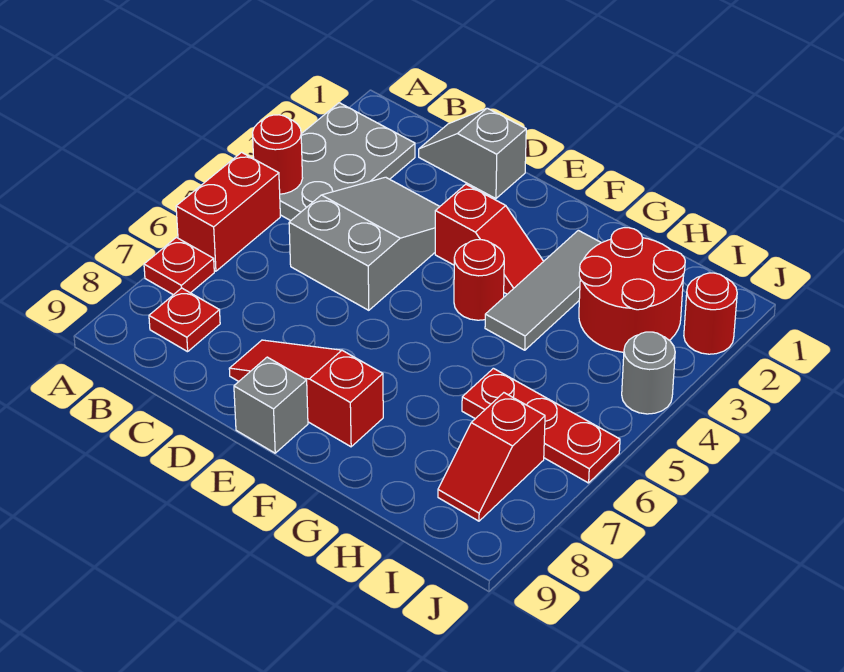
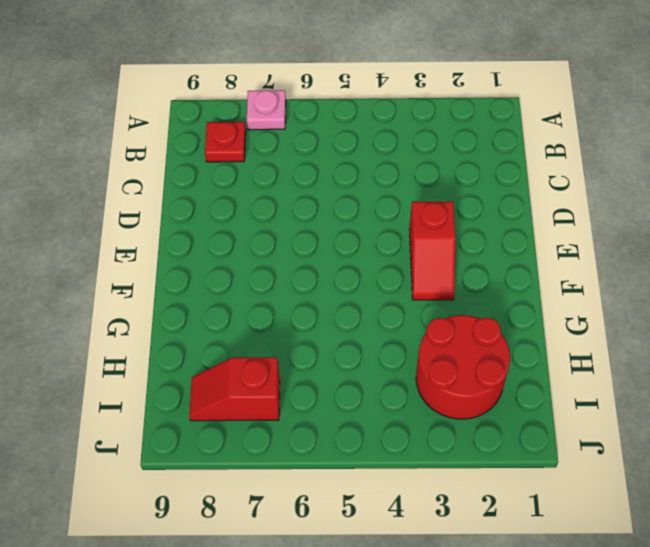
pink plate A7 level 1 -> red plate A7 level 1
none -> grey plate A2:B4 level 1
none -> red brick A5:A6 level 1
none -> grey slope C1:D1 level 1 top D

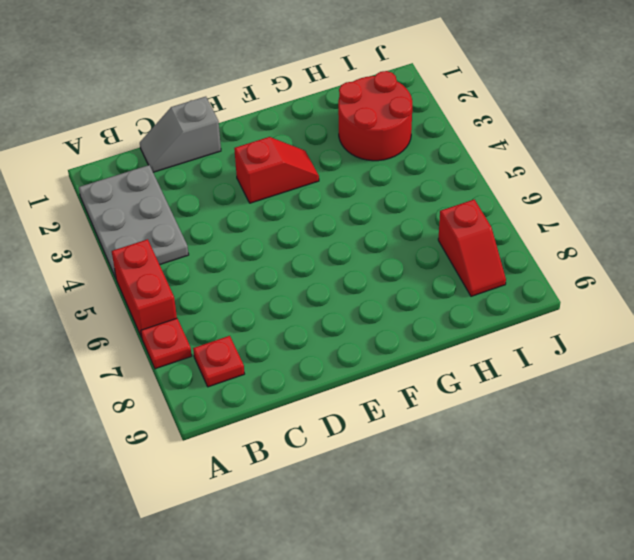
none -> grey slope C3:D5 level 1 top 5
none -> red slope D8:F8 level 1 top F
none -> grey brick E9 level 1

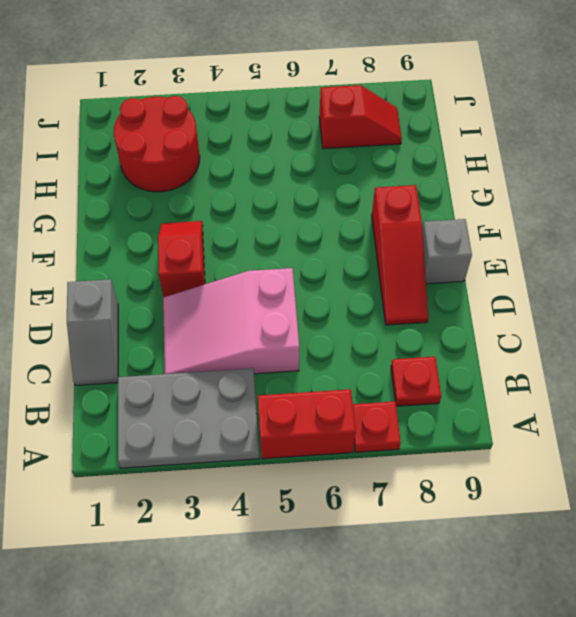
pink slope C3:D5 level 1 top 5 -> grey slope C3:D5 level 1 top 5
none -> red round brick F4 level 1
none -> grey tile G2:G4 level 1
none -> red plate H6:J6 level 1

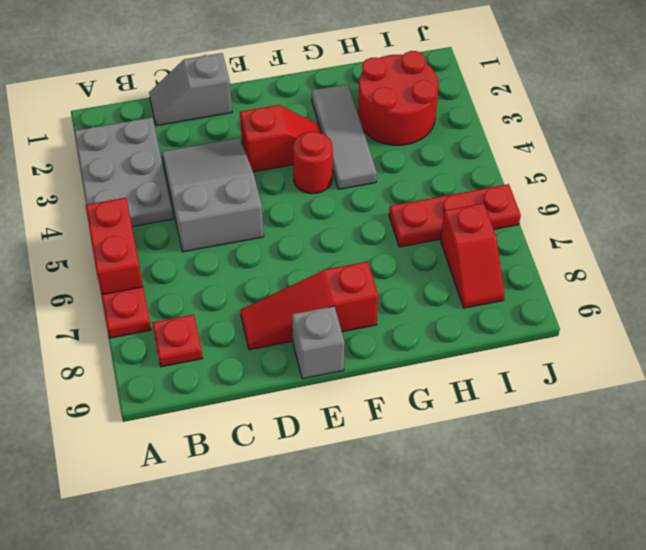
none -> red round brick J2 level 1
none -> grey round brick J4 level 1
none -> red round brick A4 level 2

